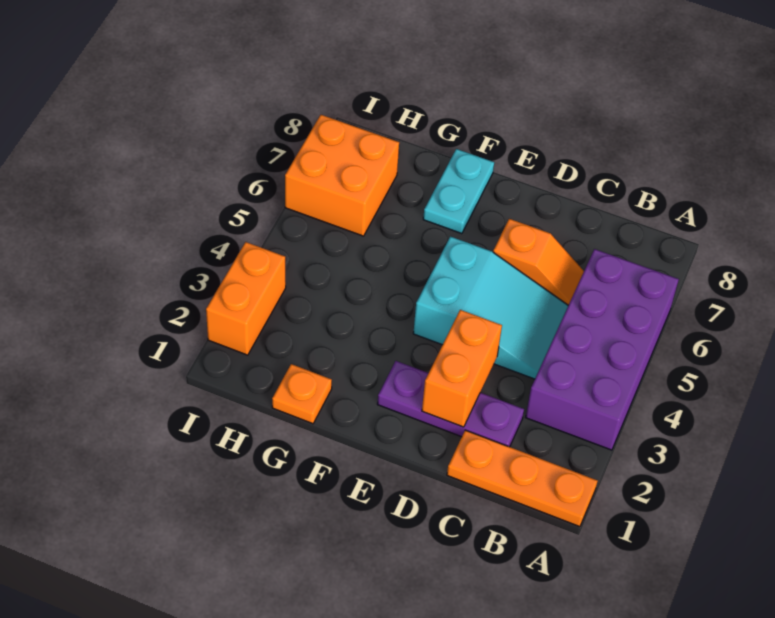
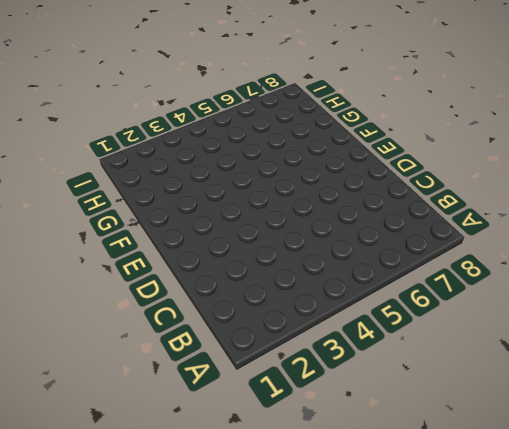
none -> orange plate A1:C1 level 1
none -> purple brick A3:B6 level 1

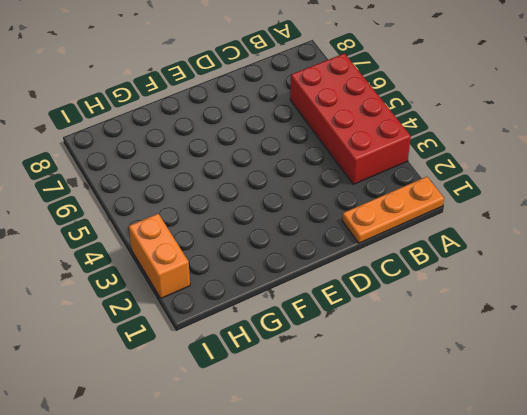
red brick A3:B6 level 1 -> purple brick A3:B6 level 1
none -> purple plate C2:E2 level 1
none -> cyan slope C4:E5 level 1 top E

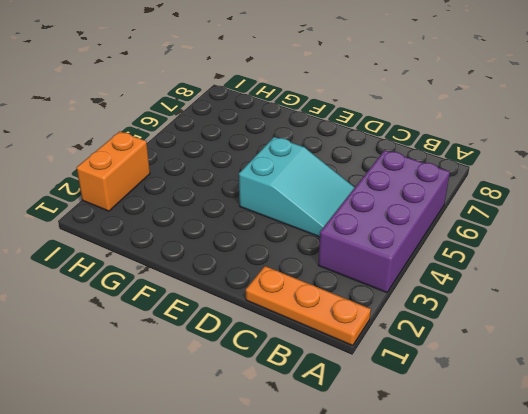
none -> purple plate C2:E2 level 1
none -> orange slope C6:D6 level 1 top D

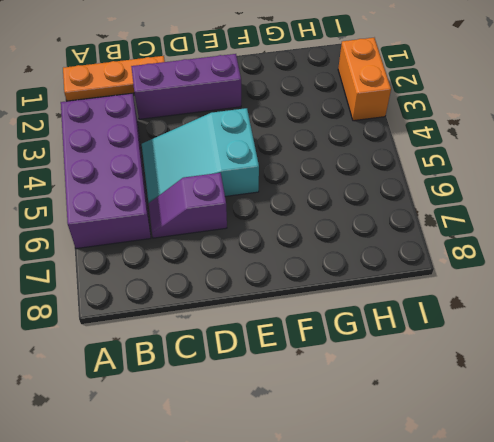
purple brick C2:E2 level 1 -> purple plate C2:E2 level 1
purple slope C6:D6 level 1 top D -> orange slope C6:D6 level 1 top D
none -> cyan plate F7:F8 level 1
none -> orange plate G1 level 1

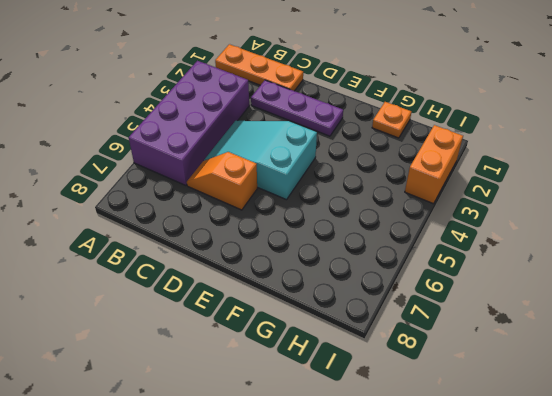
none -> cyan plate F7:F8 level 1
none -> orange brick H6:I7 level 1

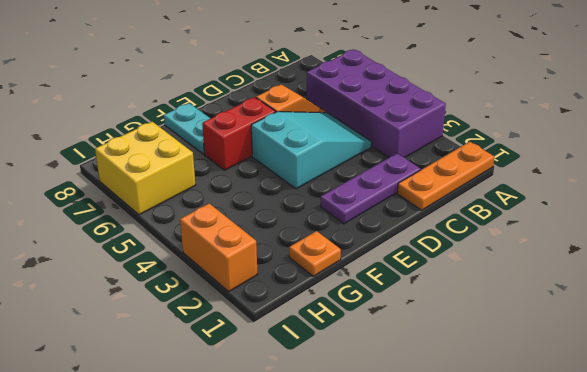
red brick E6:F6 level 1 -> none
yellow brick H6:I7 level 1 -> orange brick H6:I7 level 1
none -> orange brick D2:D3 level 2

